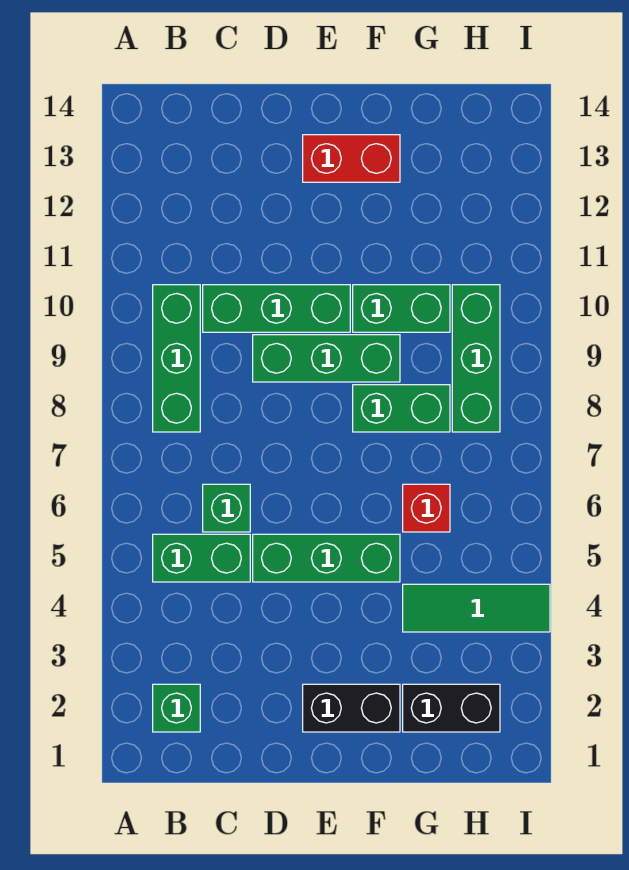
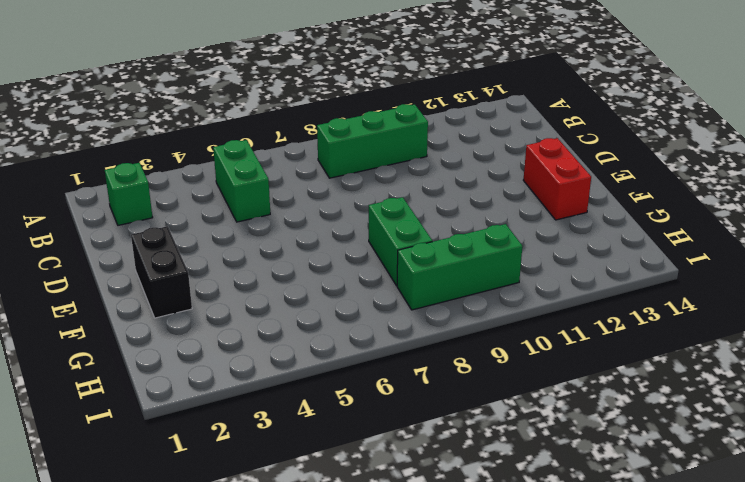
none -> green brick C6 level 1
none -> green brick C10:E10 level 1
none -> green brick D5:F5 level 1

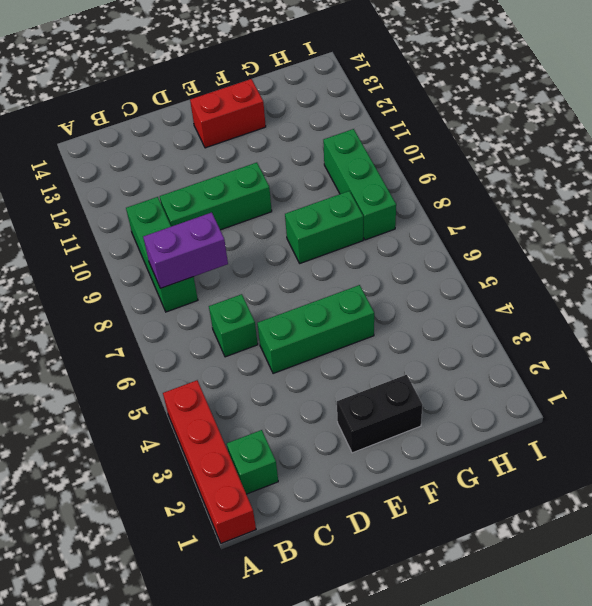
red brick A1:A4 level 1 -> none
purple brick B8:C8 level 2 -> none
none -> green brick B5:C5 level 1
none -> green brick D9:F9 level 1
none -> green brick F10:G10 level 1

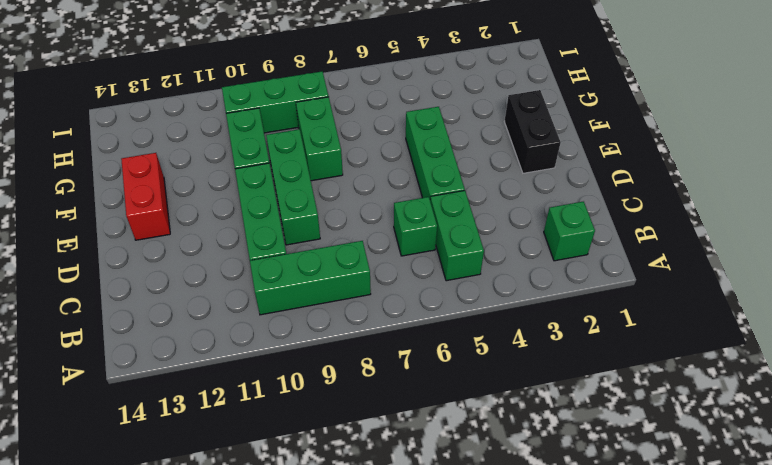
none -> black brick G2:H2 level 1
none -> green tile G4:I4 level 1
none -> red brick G6 level 1

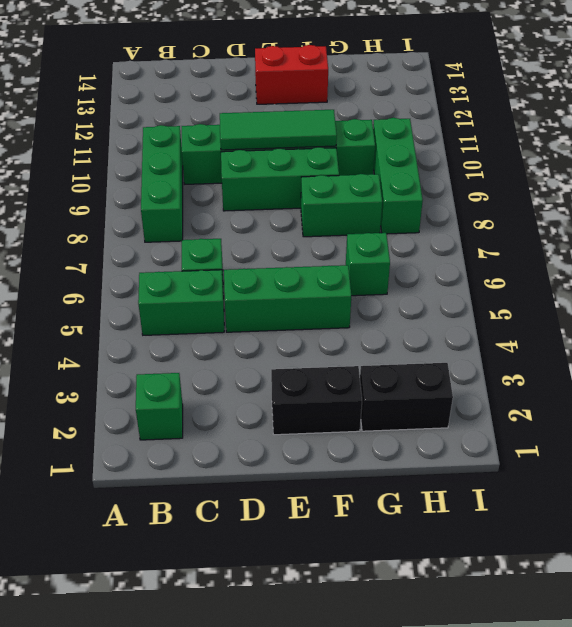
green tile D10:F10 level 2 -> green tile G4:I4 level 1
green brick G6 level 1 -> red brick G6 level 1

